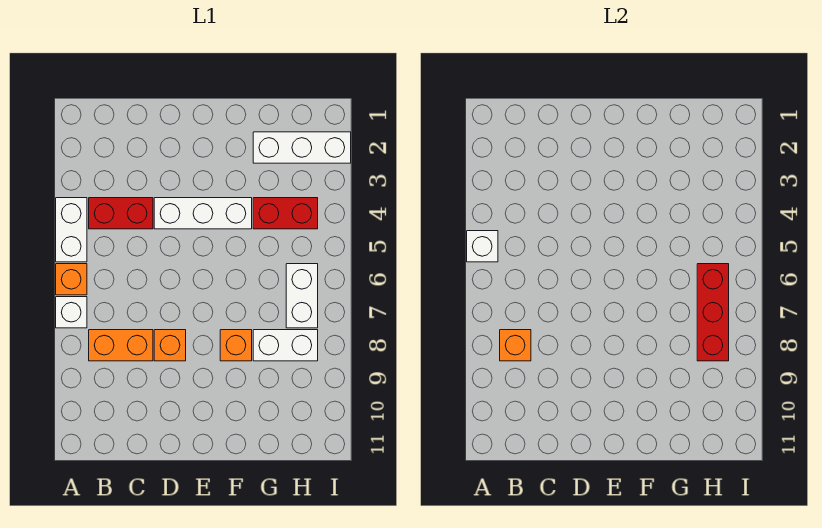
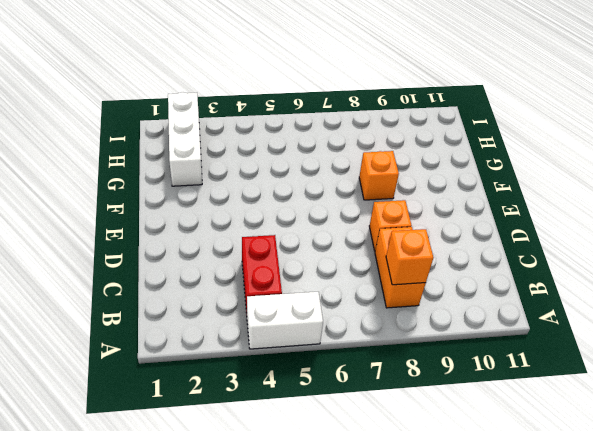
none -> orange brick A6 level 1
none -> white brick A7 level 1
none -> white brick D4:F4 level 1

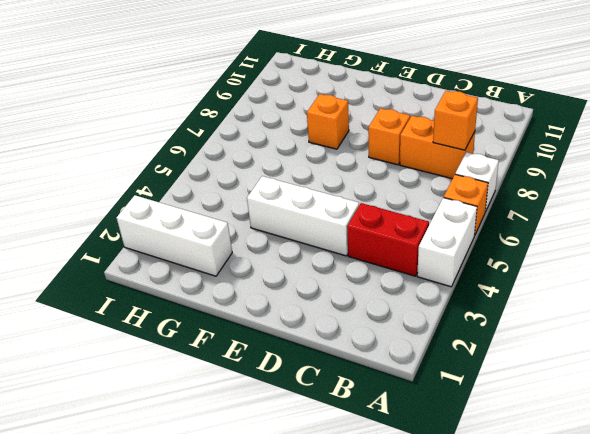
none -> red brick G4:H4 level 1
none -> white brick G8:H8 level 1
none -> white brick H6:H7 level 1

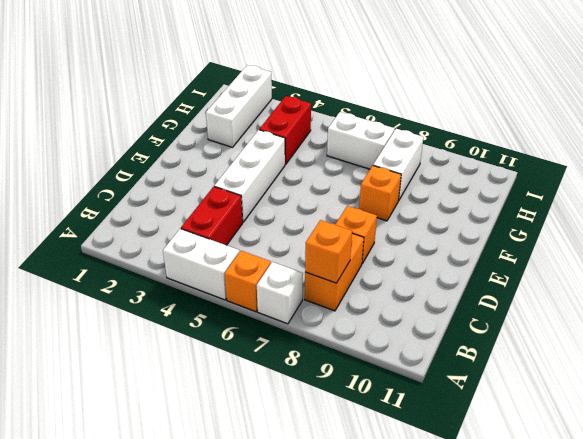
none -> white brick A5 level 2
none -> red brick H6:H8 level 2

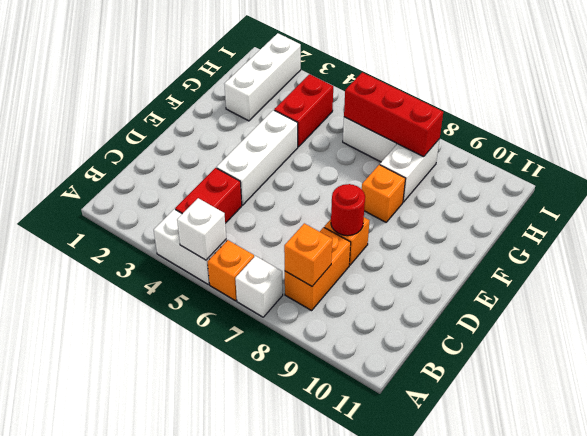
red round brick D8 level 2 -> none

